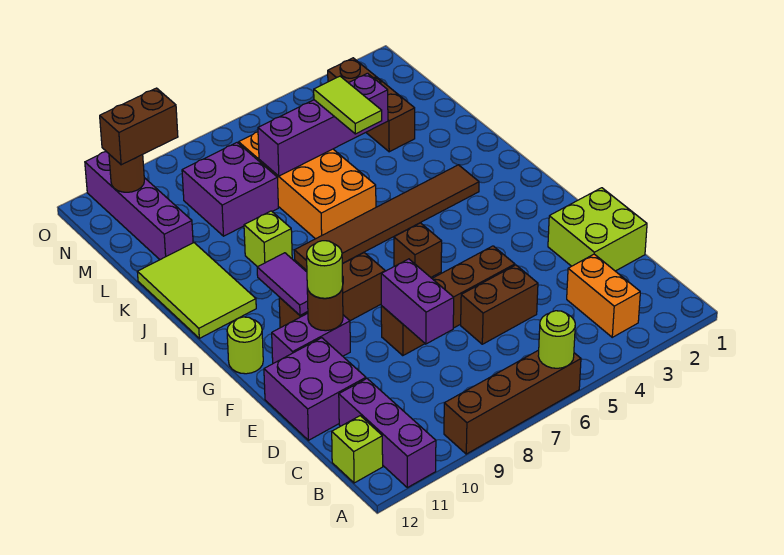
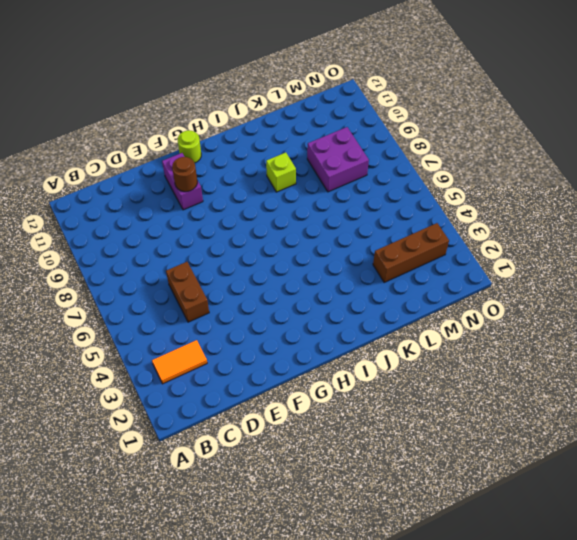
orange tile B3:C3 level 1 -> orange brick B3:C3 level 1
none -> brown brick A6:A9 level 1
none -> purple brick A11:C11 level 1
none -> lime brick B12 level 1

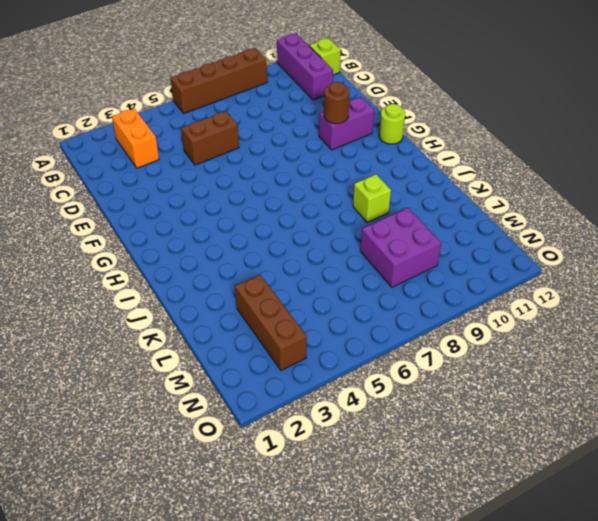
none -> lime brick D1:E2 level 1
none -> purple brick D11:E12 level 1
none -> brown brick E5:E8 level 1

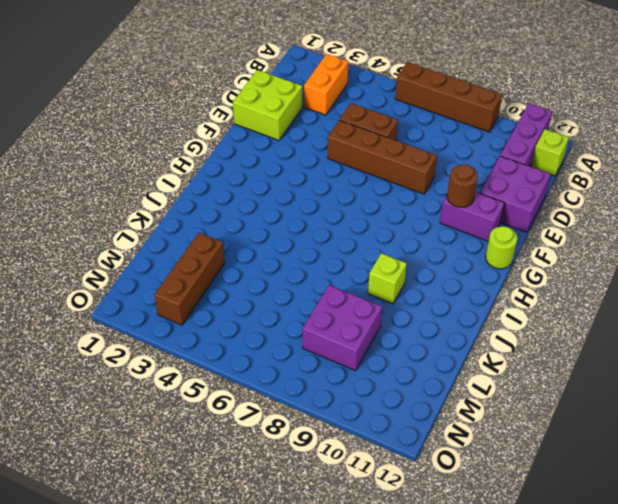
none -> brown brick G6 level 1
none -> brown brick G8:G10 level 1
none -> brown tile I3:I8 level 1

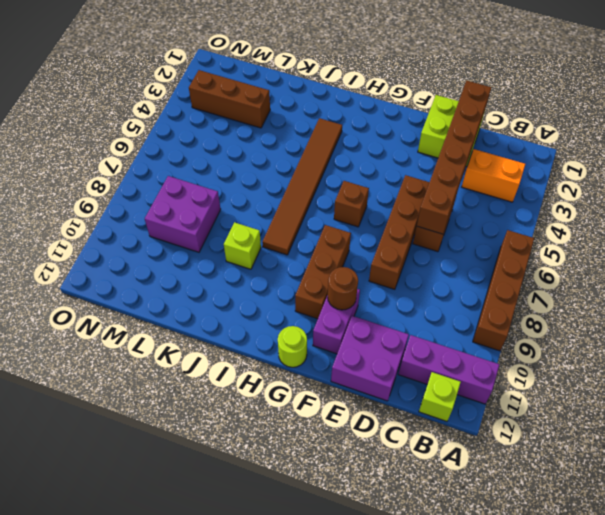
brown brick D1:D6 level 2 -> none
none -> lime tile I11:K12 level 1
none -> orange brick J6:M7 level 1
none -> purple brick L11:O11 level 1

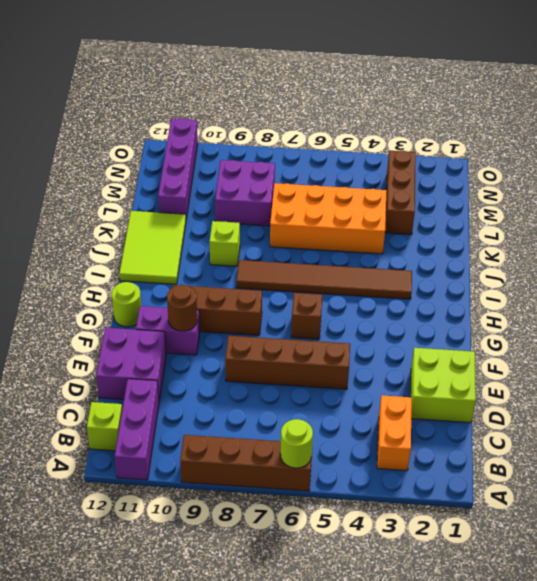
orange brick K4:L7 level 1 -> orange brick J6:M7 level 1
none -> brown brick D5:D6 level 1
none -> purple brick D8:E8 level 2
none -> purple tile G10:H10 level 2

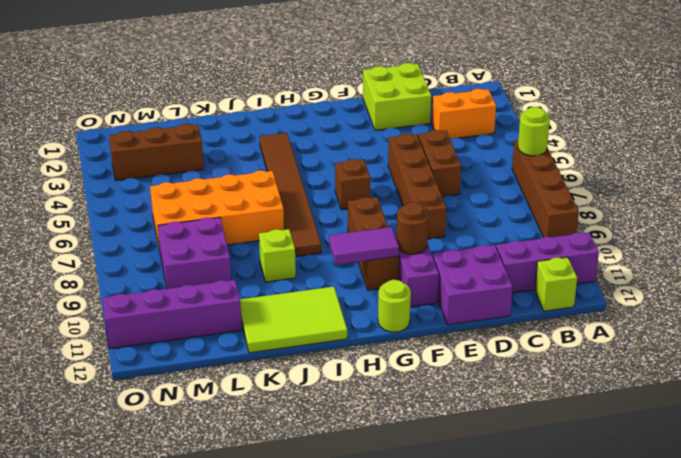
none -> purple brick D8:E8 level 2
none -> purple brick L4:L7 level 2
none -> brown round brick N11 level 2

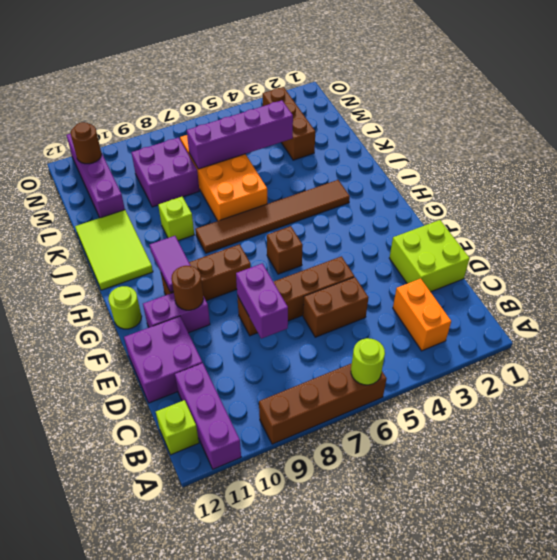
none -> lime round brick F10 level 3
none -> lime tile K5:L5 level 3
none -> brown brick N10:N11 level 3

